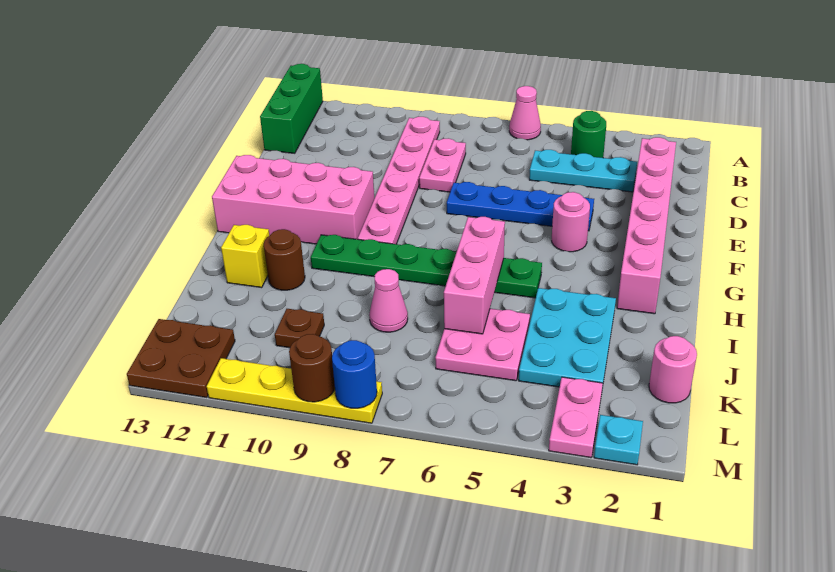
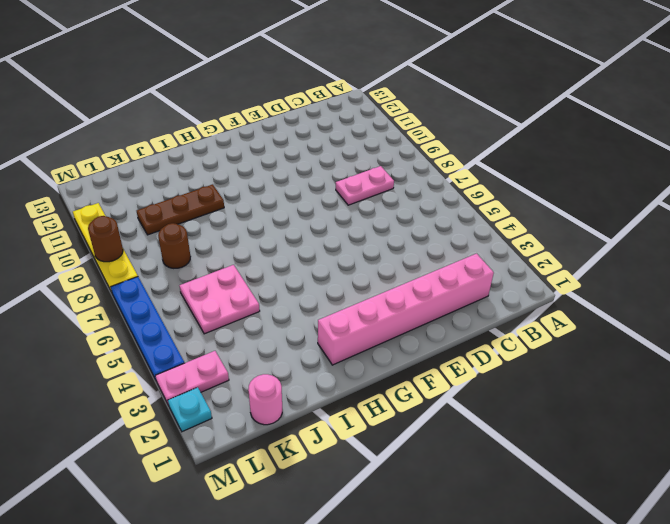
brown plate I10:K10 level 1 -> brown plate K10 level 1
brown round brick K8 level 1 -> brown round brick I11 level 1
blue plate M4:M7 level 1 -> blue plate E4:E7 level 1
none -> pink cone A6 level 1
none -> green brick A13:C13 level 1
none -> green round brick B4 level 1

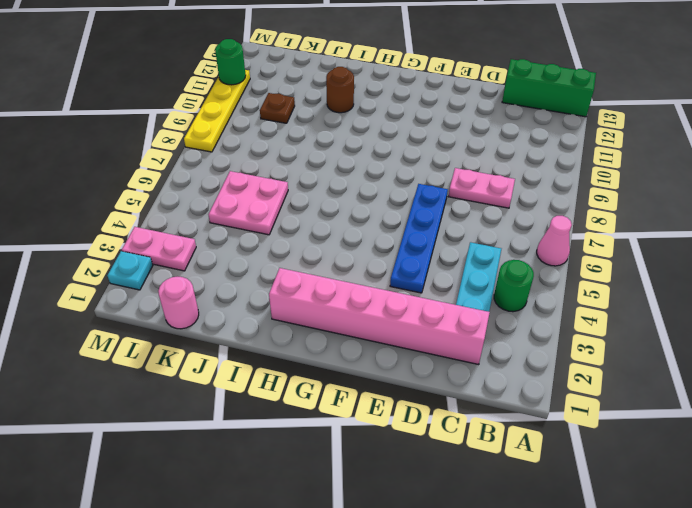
green round brick M11 level 2 -> none
none -> pink plate B9:G9 level 1
none -> pink round brick F4 level 1
none -> pink brick F10:G13 level 1

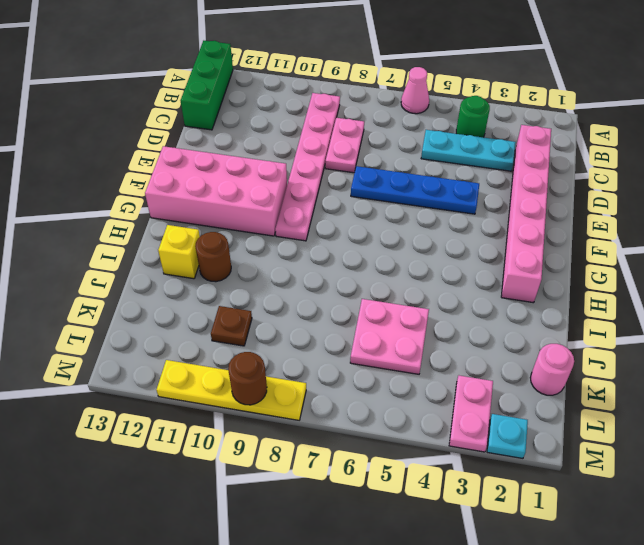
none -> pink round brick F4 level 1
none -> green plate H5:H10 level 1
none -> cyan plate I3:K4 level 1

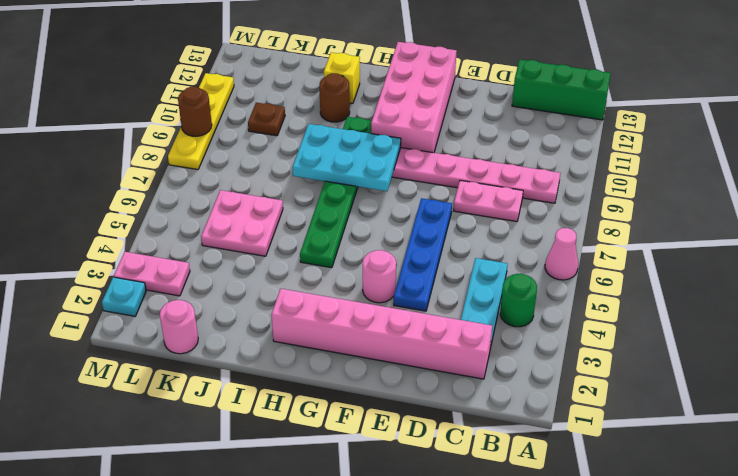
cyan plate G8:I9 level 2 -> cyan plate I3:K4 level 1
none -> pink cone J8 level 1
none -> brown plate L12:M13 level 1
none -> pink brick H6:J6 level 2

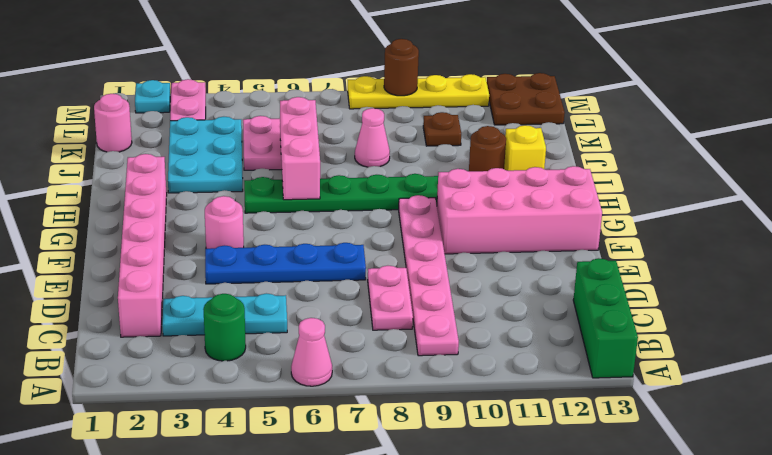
none -> blue round brick M8 level 2

